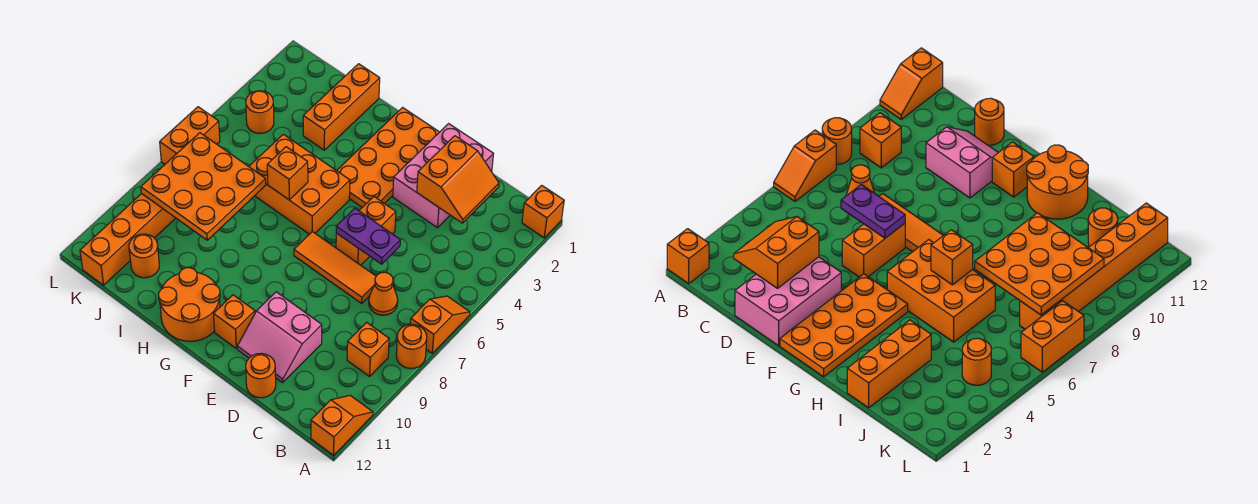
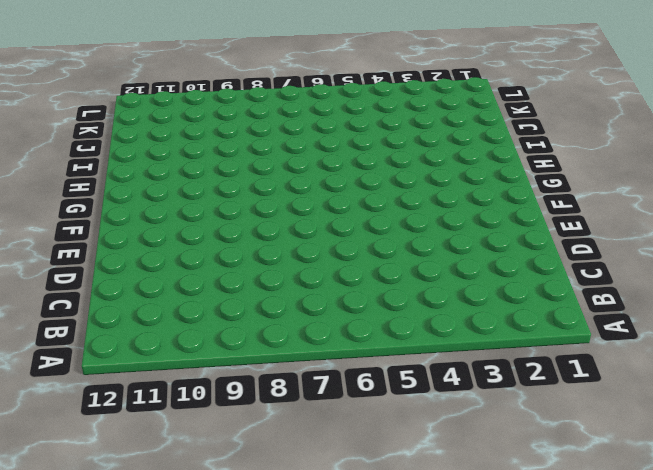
none -> orange brick A1 level 1
none -> orange slope A6:A7 level 1 top 7
none -> orange round brick A8 level 1

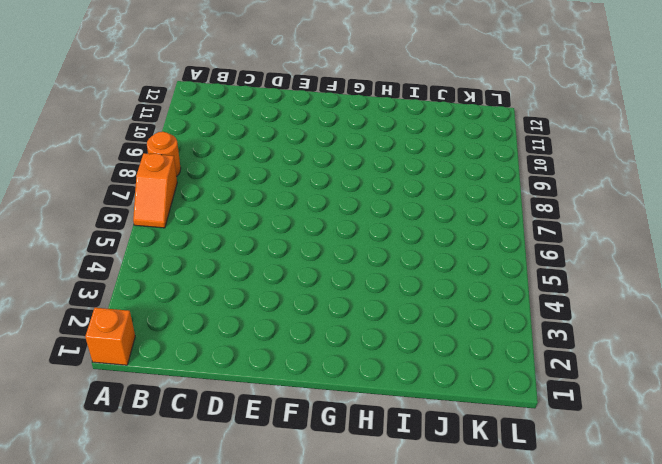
none -> orange slope A11:A12 level 1 top 12
none -> orange brick B9 level 1
none -> orange cone C7 level 1

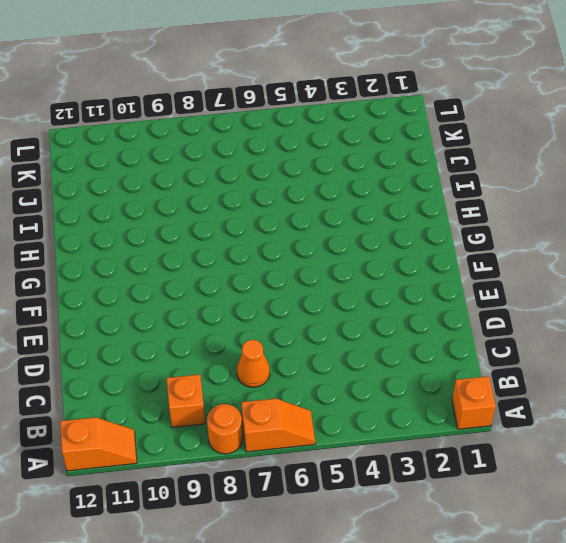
none -> pink brick D1:E3 level 1
none -> orange tile D7:F7 level 1
none -> pink slope D10:E11 level 1 top 10

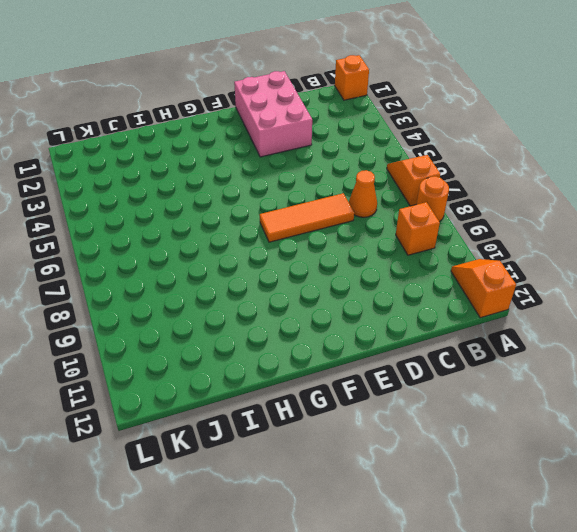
none -> pink slope D10:E11 level 1 top 10
none -> orange round brick D12 level 1
none -> orange brick E5:E6 level 1

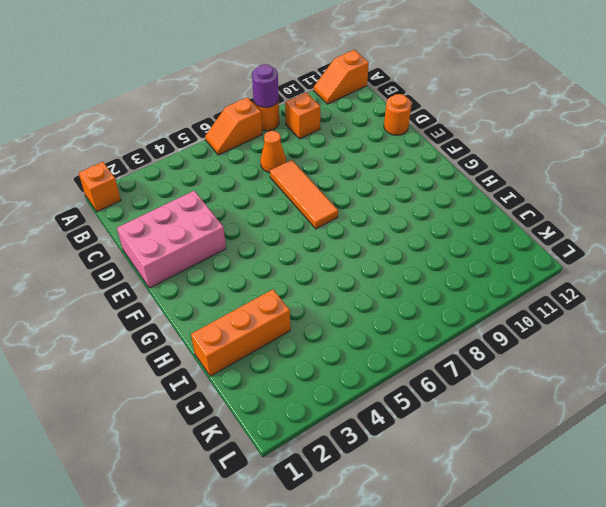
purple round brick A8 level 2 -> none
none -> pink slope D10:E11 level 1 top 10
none -> orange brick E5:E6 level 1
none -> orange plate F1:G4 level 1

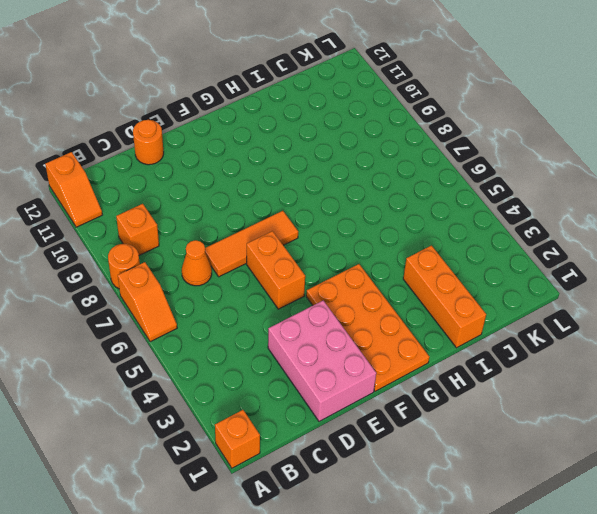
none -> pink slope D10:E11 level 1 top 10
none -> orange brick F11 level 1
none -> orange brick G5:I6 level 1

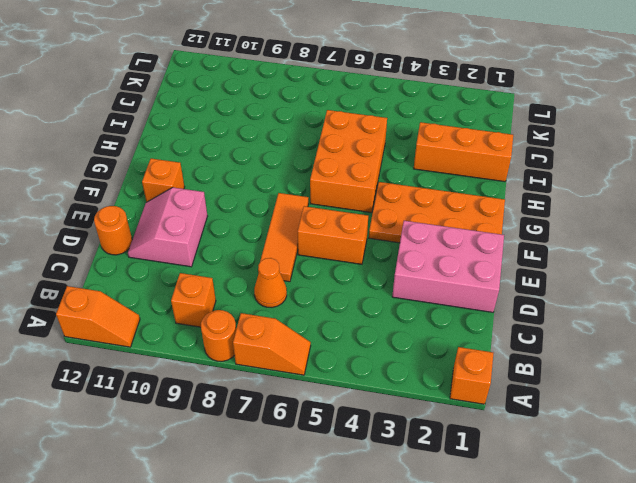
none -> orange round brick G11:H12 level 1
none -> orange round brick J11 level 1
none -> orange round brick K4 level 1

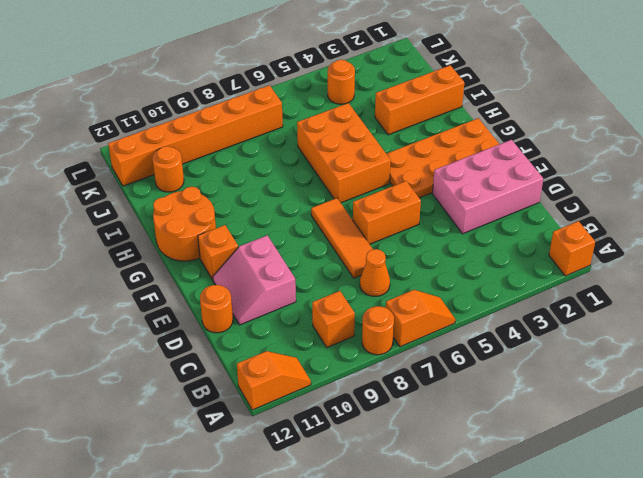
none -> orange brick L6:L7 level 1
none -> orange slope C2:D3 level 2 top D
none -> purple plate D6:E6 level 2

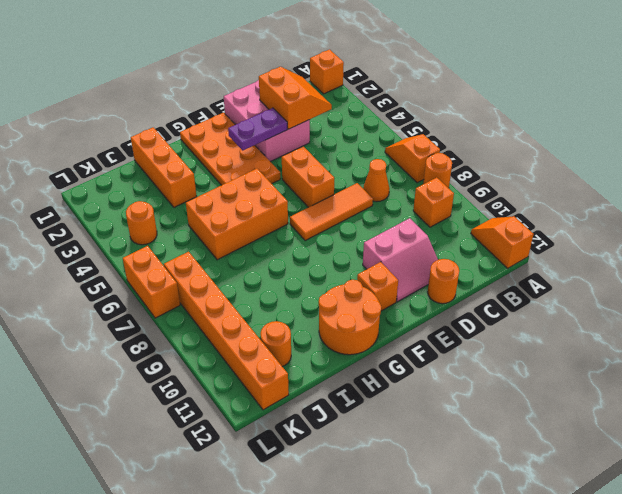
purple plate E3:F3 level 2 -> purple plate D6:E6 level 2
none -> orange brick H6 level 2
none -> orange plate I7:K9 level 2

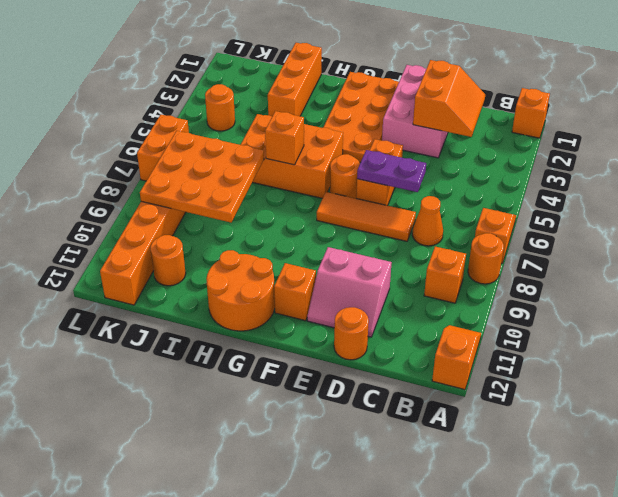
orange round brick F6 level 1 -> none

